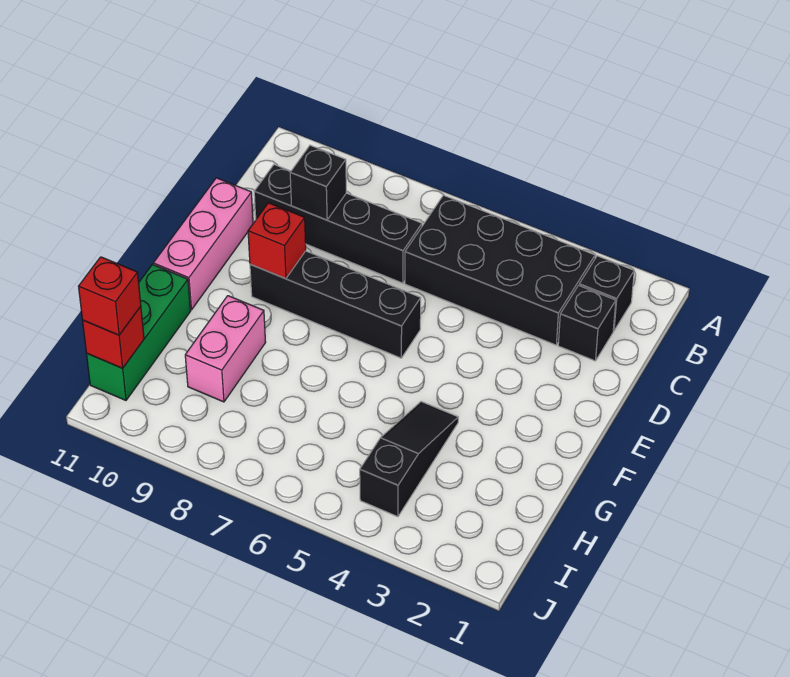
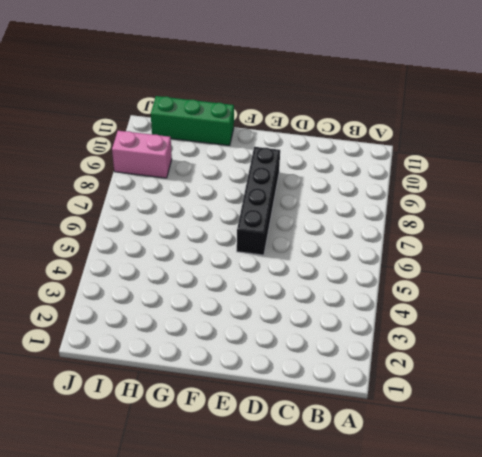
pink brick I9:J9 level 1 -> pink brick G9:H9 level 1
none -> black brick B2 level 1
none -> black brick B3:C6 level 1
none -> black brick C2 level 1

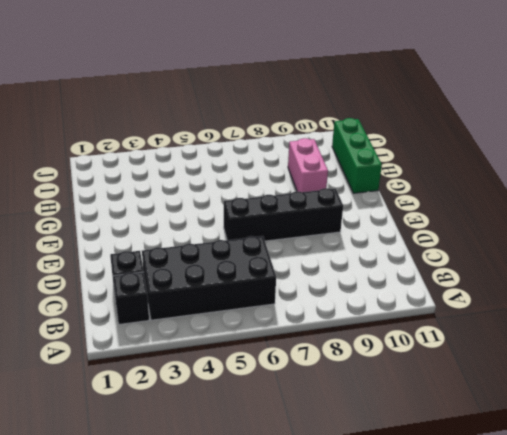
none -> black brick C7:C10 level 1
none -> pink brick D11:F11 level 1
none -> black slope G4:I4 level 1 top I

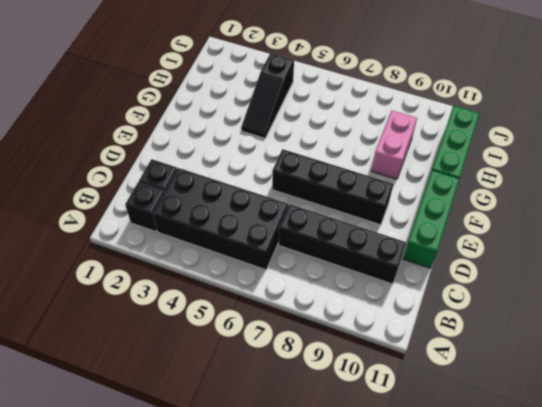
green brick D11:F11 level 1 -> pink brick D11:F11 level 1
none -> black brick C9 level 2
none -> red brick E9 level 2
none -> red brick I11 level 2

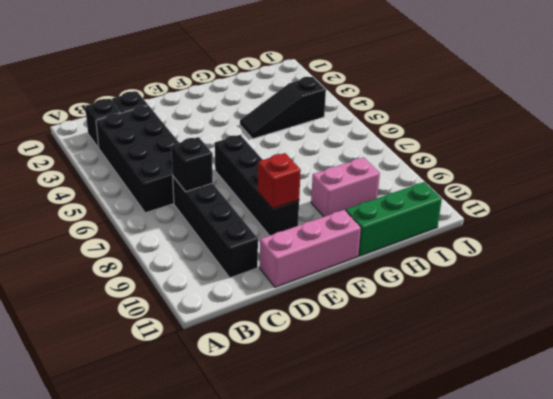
black brick C7 level 2 -> black brick C9 level 2
none -> red brick I11 level 2
none -> red brick I11 level 3

